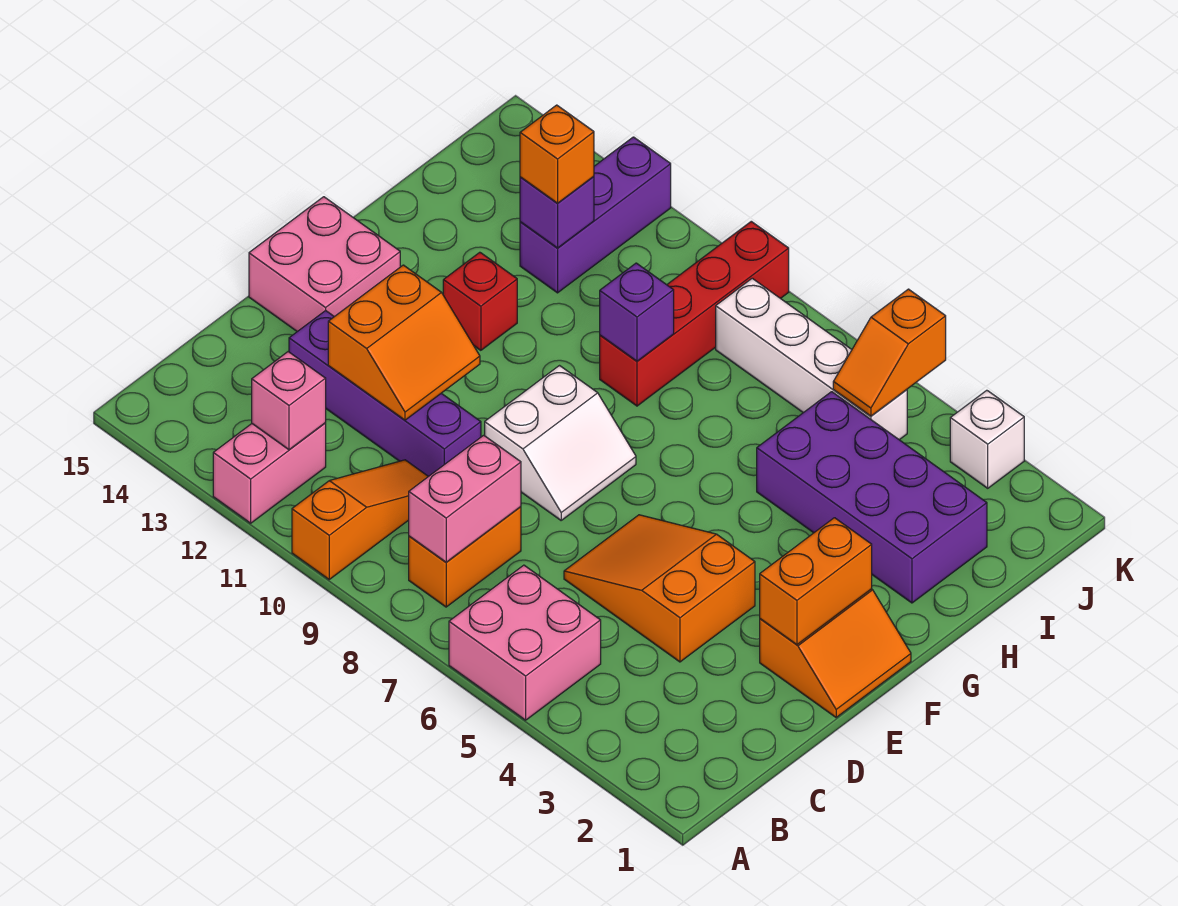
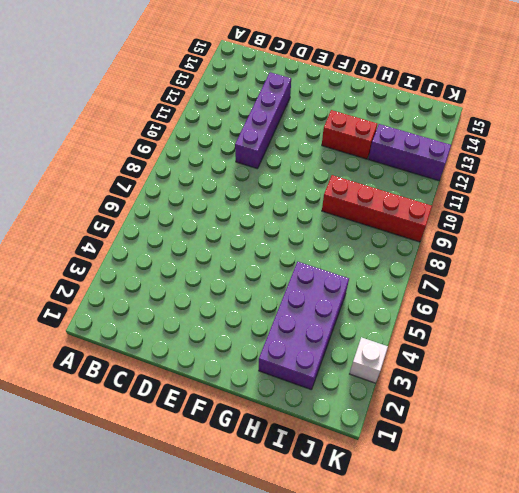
red brick G12:H12 level 1 -> red brick G12 level 1
none -> pink brick A5:B6 level 1
none -> orange slope A10:C10 level 1 top A
none -> pink brick A12:B12 level 1

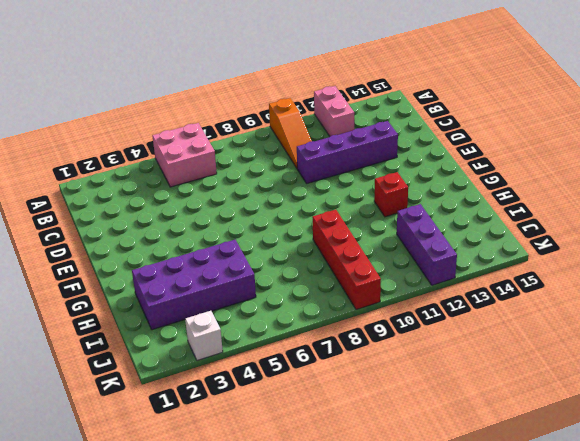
none -> orange brick B8:C8 level 1
none -> orange slope D4:E6 level 1 top 4
none -> orange slope E1:F2 level 1 top 2

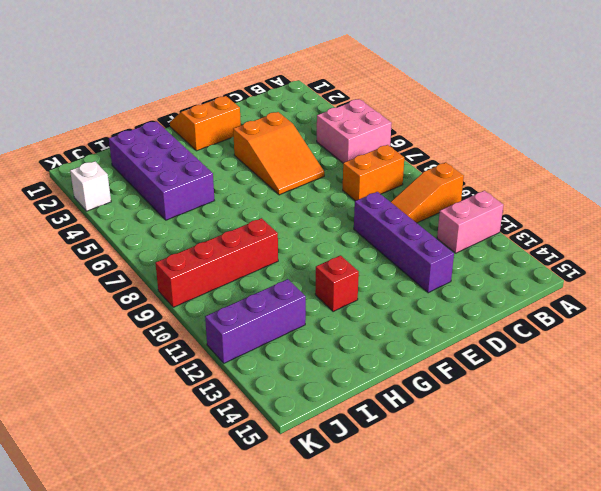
none -> white slope E8:F9 level 1 top 9
none -> pink brick E14:F15 level 1
none -> white brick J5:J8 level 1

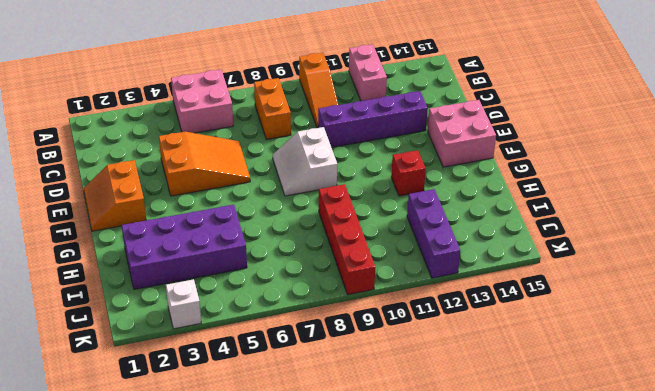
none -> white brick J5:J8 level 1
none -> pink brick B8:C8 level 2
none -> pink brick B12 level 2

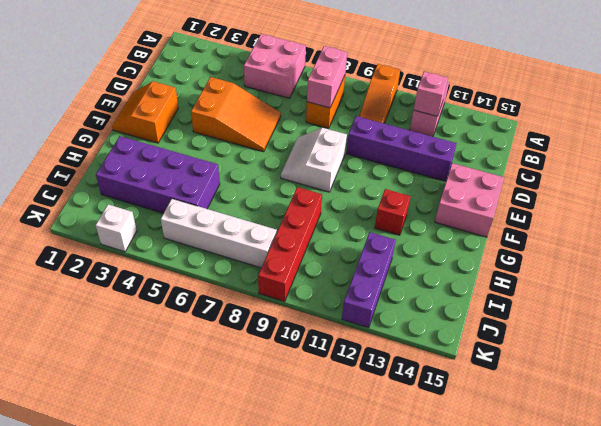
none -> orange slope D11:E12 level 2 top 12
none -> orange brick E2:F2 level 2
none -> purple brick H9 level 2

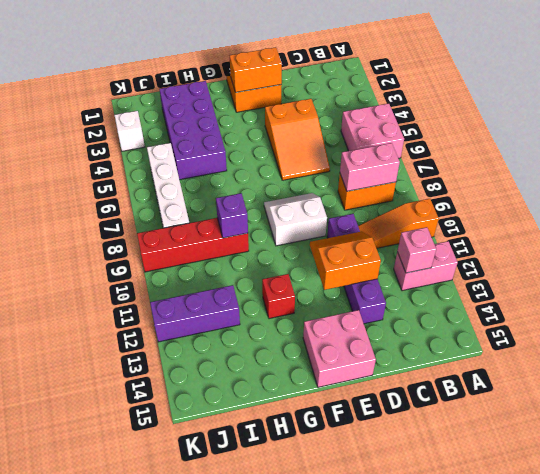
none -> purple brick I12 level 2
none -> orange slope J5:K5 level 2 top K
none -> orange brick I12 level 3

